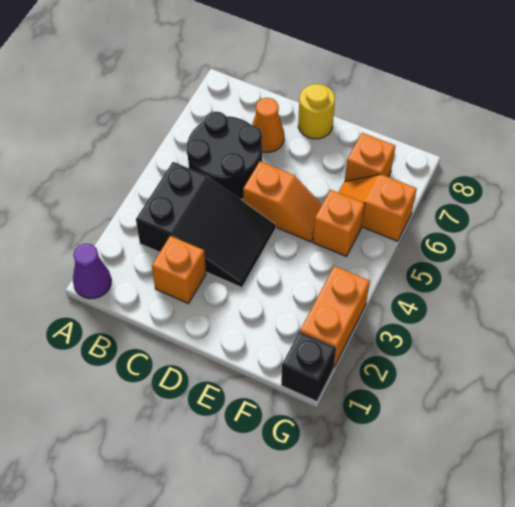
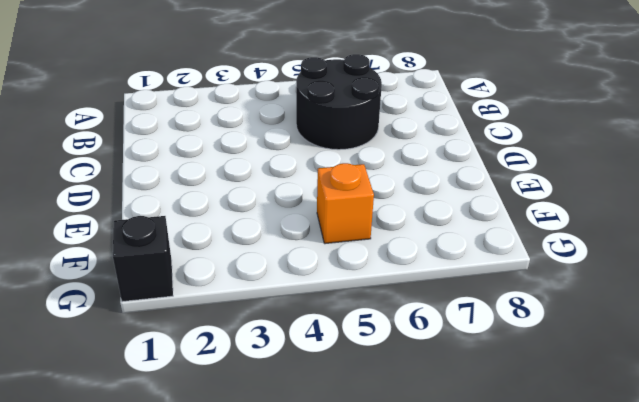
none -> purple cone A1 level 1
none -> black slope B3:D4 level 1 top B
none -> orange brick C2 level 1

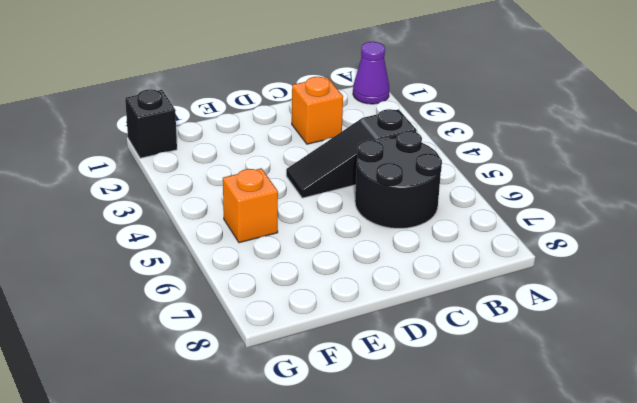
black slope B4:D4 level 1 top B -> black slope B3:D4 level 1 top B
none -> orange cone C7 level 1
none -> orange slope D5:E5 level 1 top D
none -> yellow round brick D8 level 1

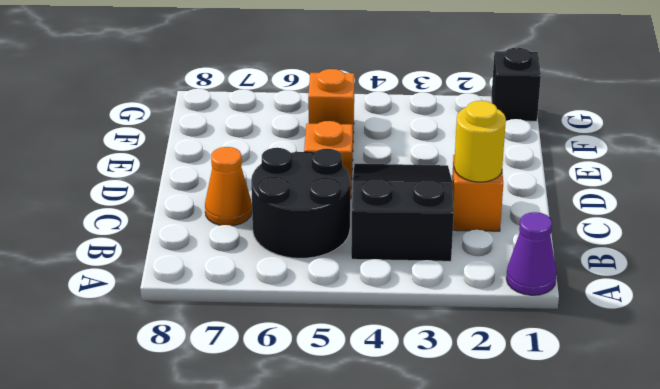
yellow round brick C2 level 2 -> yellow round brick D8 level 1
none -> orange slope F6:G6 level 1 top G
none -> orange brick F7 level 1
none -> orange brick G2:G3 level 1

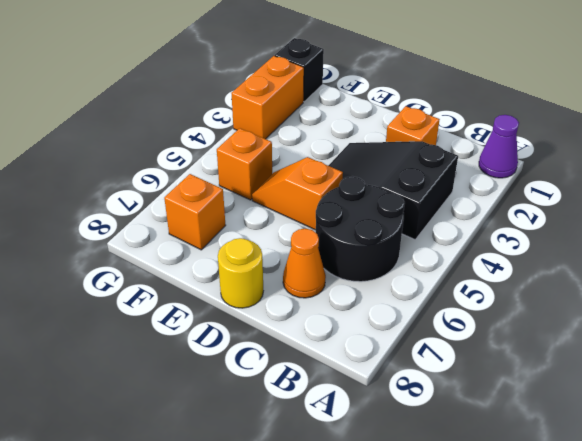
none -> orange slope F6:G6 level 1 top G

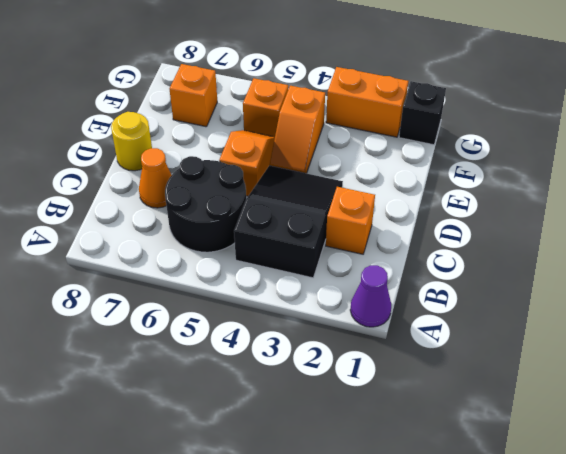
orange slope E4:F4 level 1 top F -> orange slope F6:G6 level 1 top G

